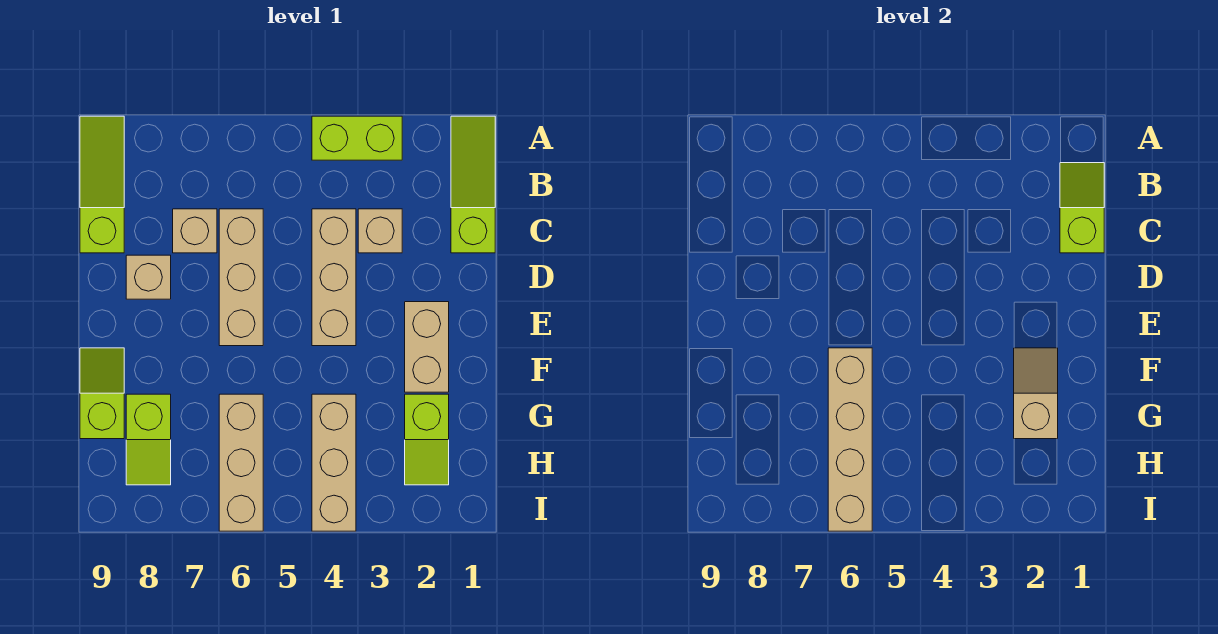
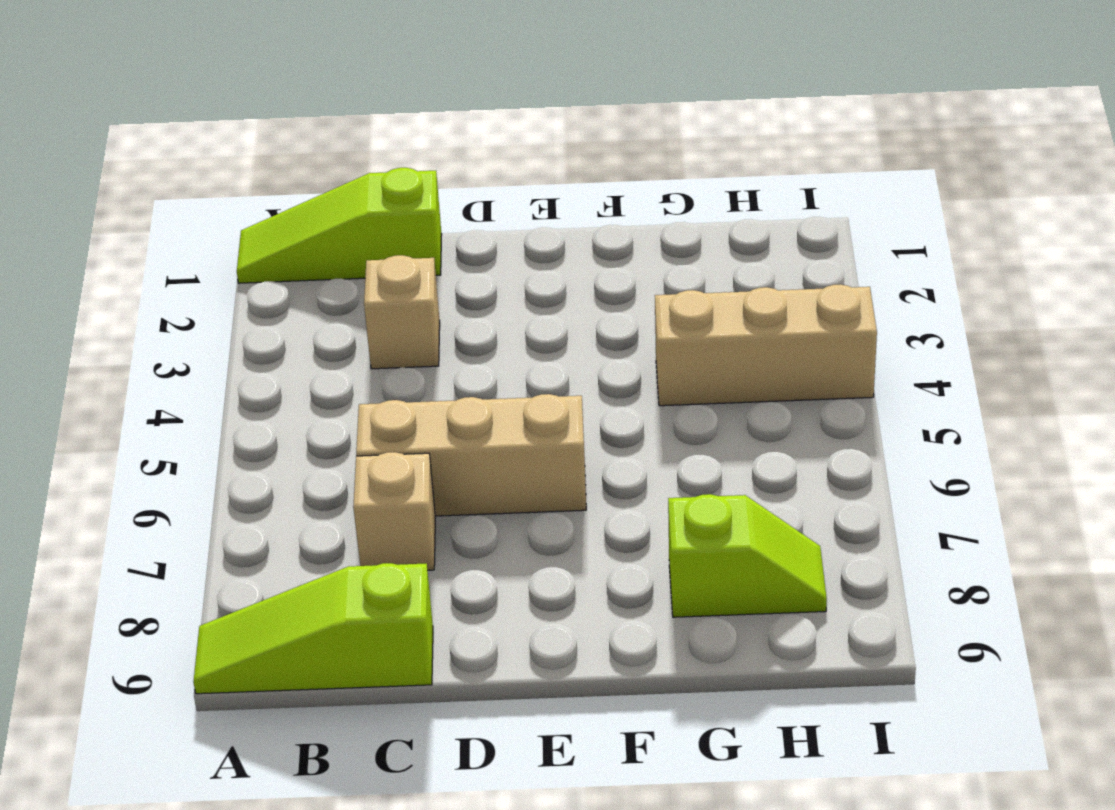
none -> lime brick A3:A4 level 1
none -> tan brick C4:E4 level 1
none -> tan brick D8 level 1

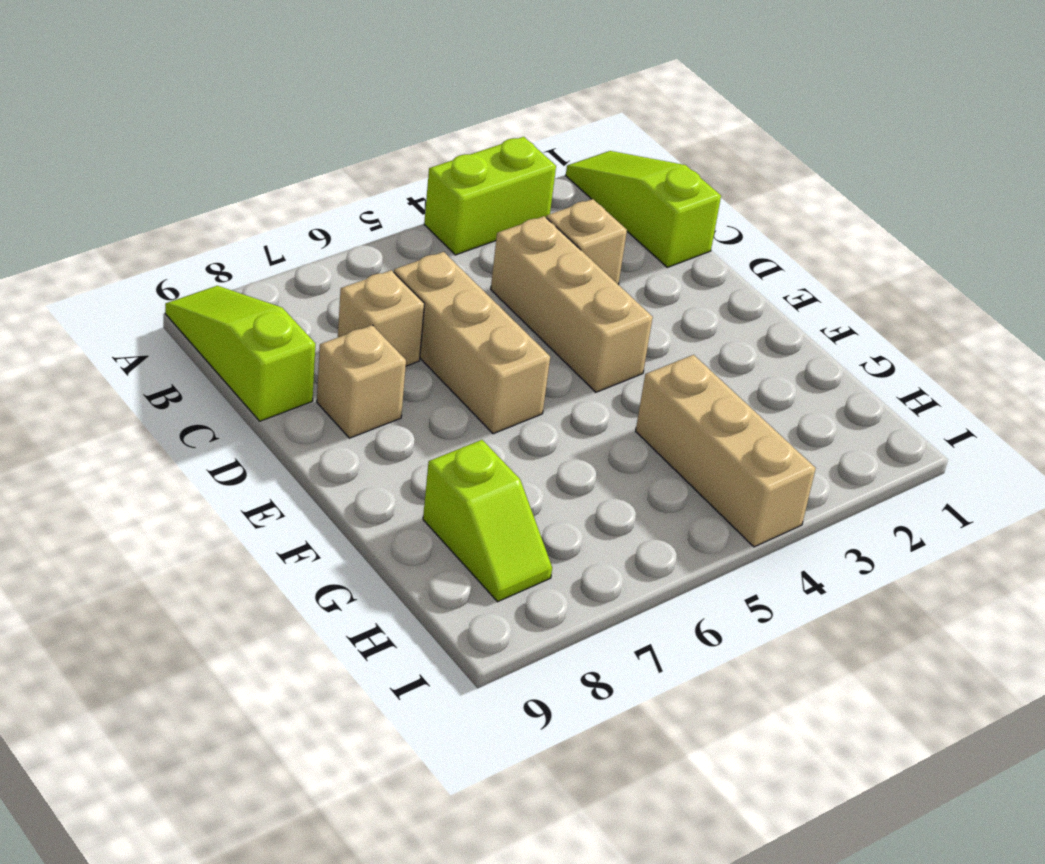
none -> tan brick E2:F2 level 1
none -> lime slope F9:G9 level 1 top G
none -> lime slope G2:H2 level 1 top G

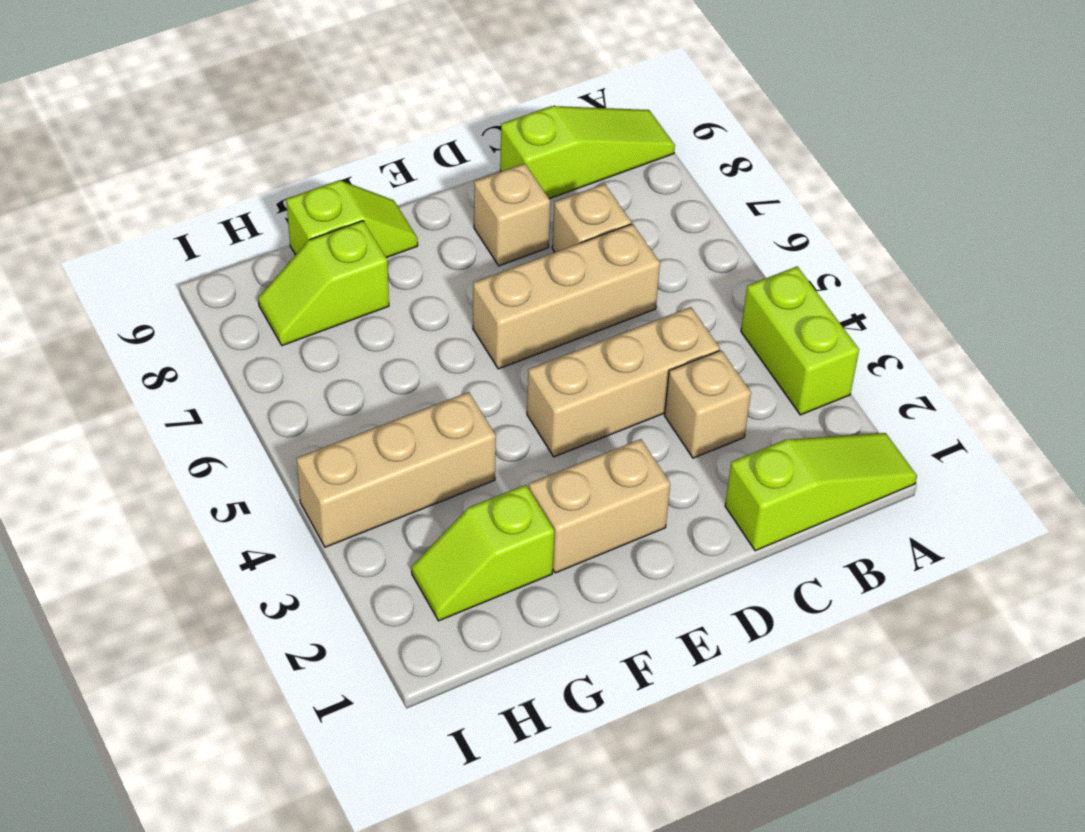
none -> tan brick G6:I6 level 1
none -> lime slope B1:C1 level 2 top C
none -> tan slope F2:G2 level 2 top G

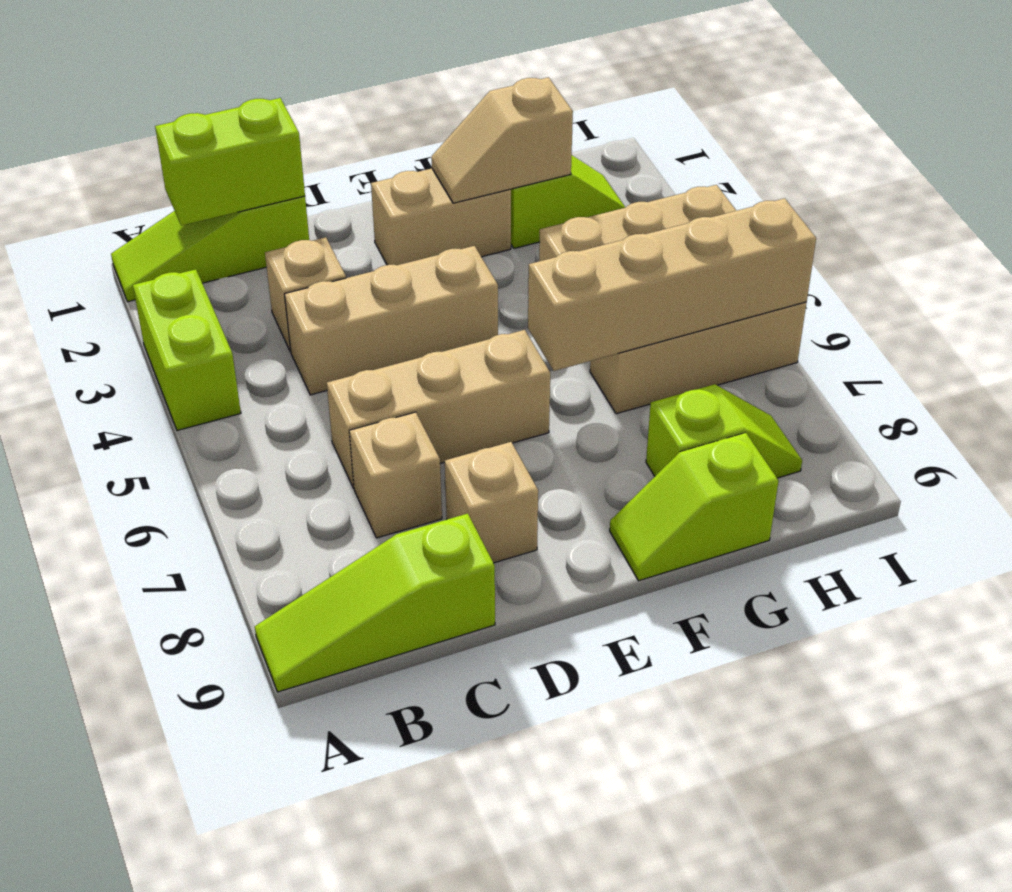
lime brick B1:C1 level 2 -> lime slope B1:C1 level 2 top C

